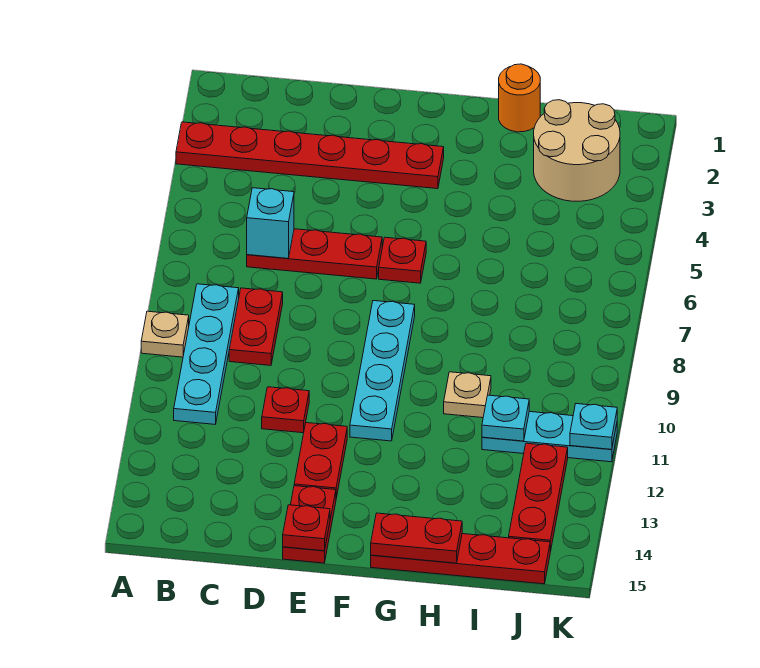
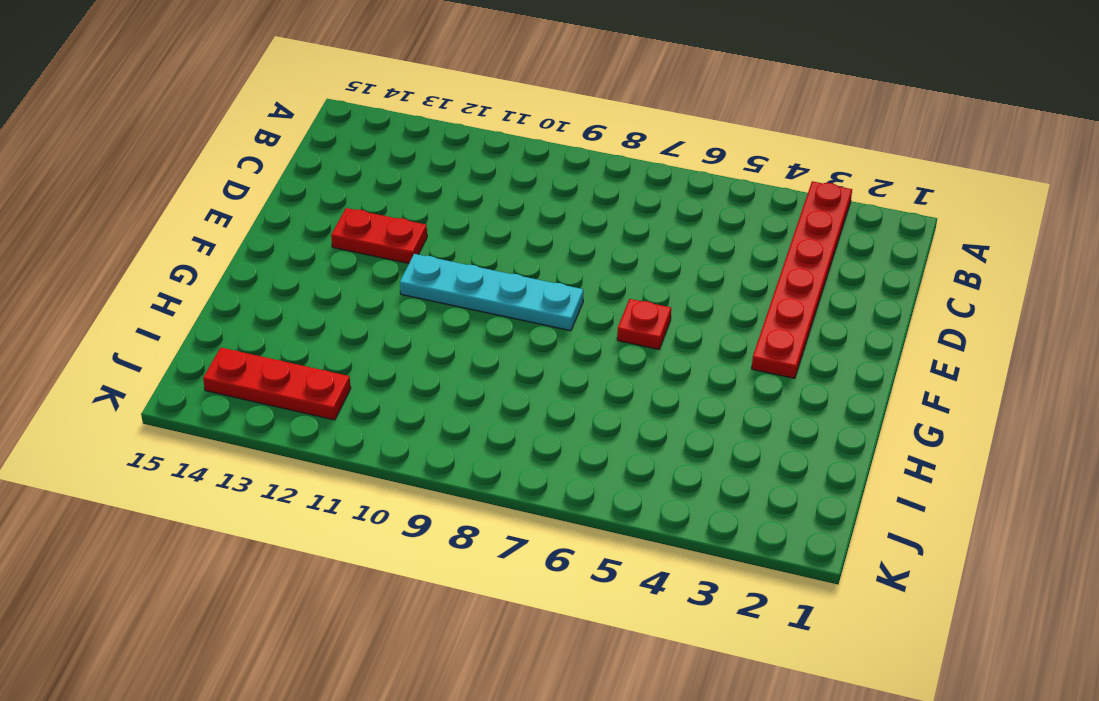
none -> tan plate A9 level 1
none -> cyan plate B8:B11 level 1
none -> red plate C6:E6 level 1

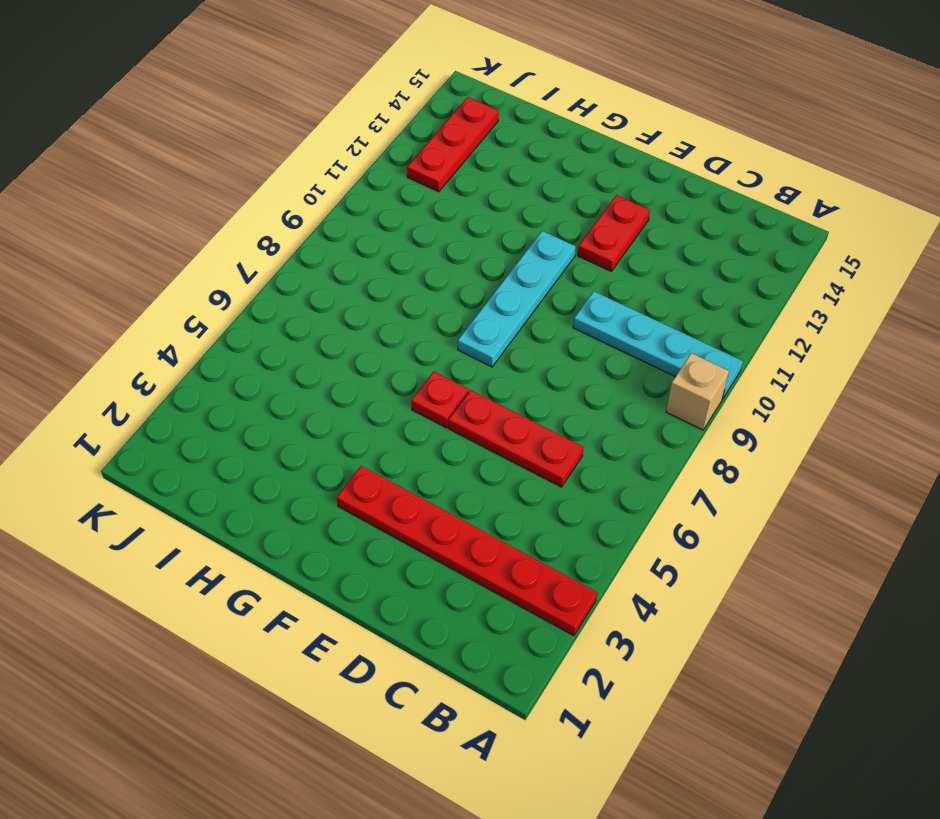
tan brick A9 level 1 -> tan plate A9 level 1
cyan plate A10:D10 level 1 -> cyan plate B8:B11 level 1
none -> red plate C8:C9 level 1
none -> red plate D11 level 1
none -> red plate E14:E15 level 1

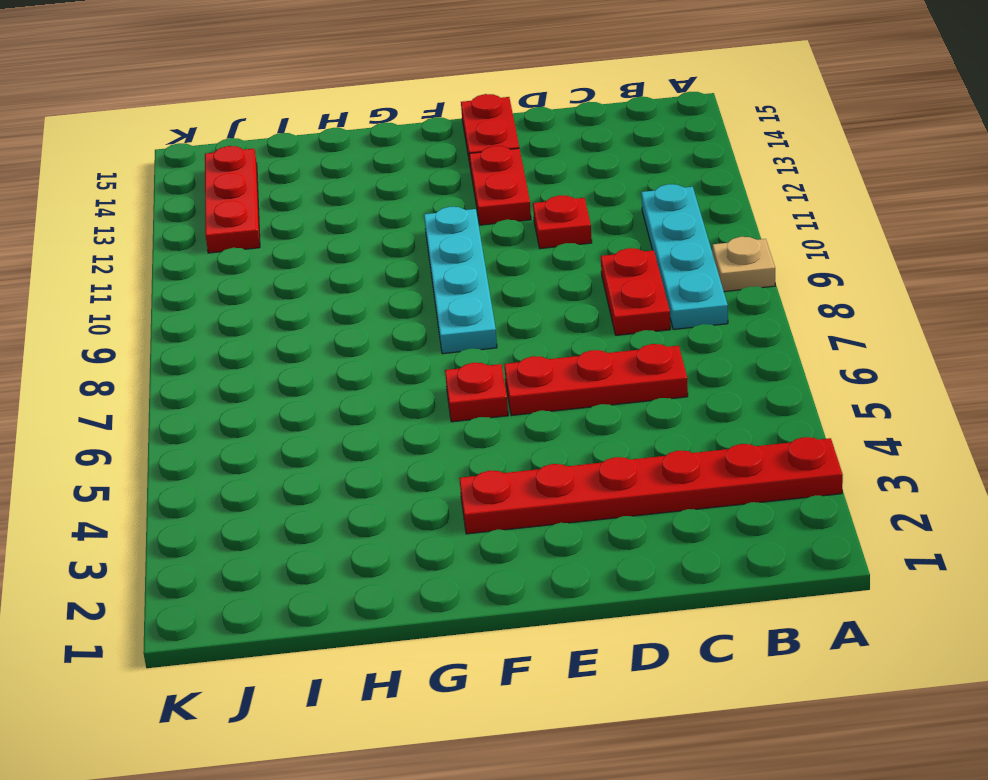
none -> red plate G15:J15 level 1
none -> orange round brick H1 level 1
none -> tan plate H10 level 1

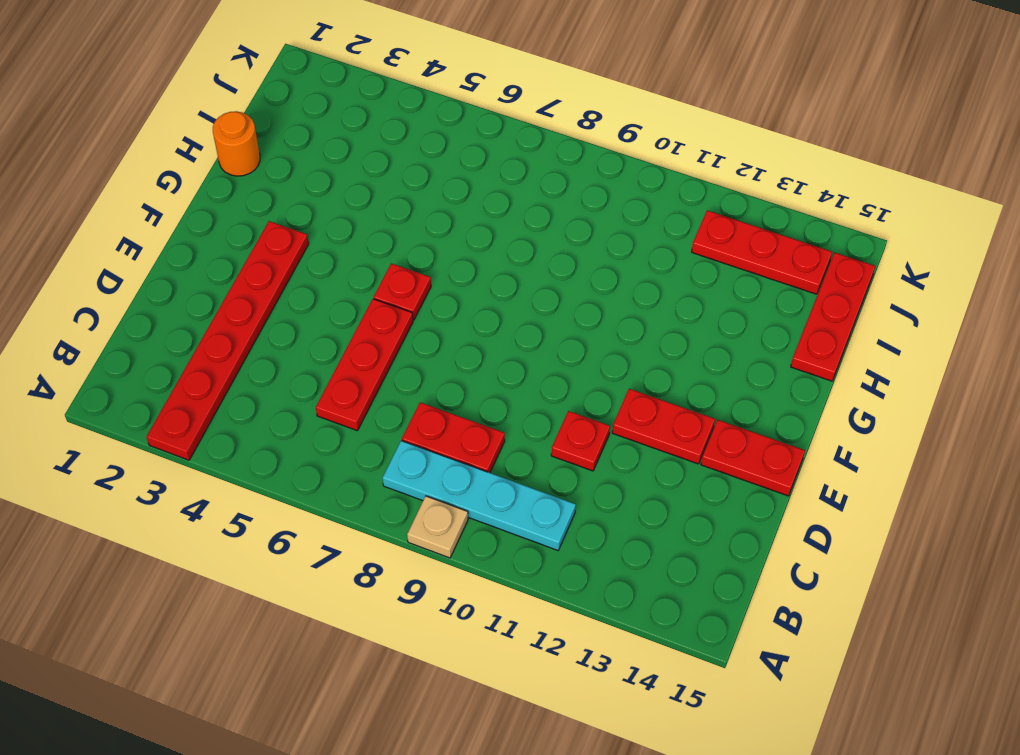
red plate H15:J15 level 1 -> red plate G15:J15 level 1
none -> cyan plate F8:F11 level 1
none -> tan plate H10 level 1
none -> tan round brick I2:J3 level 1

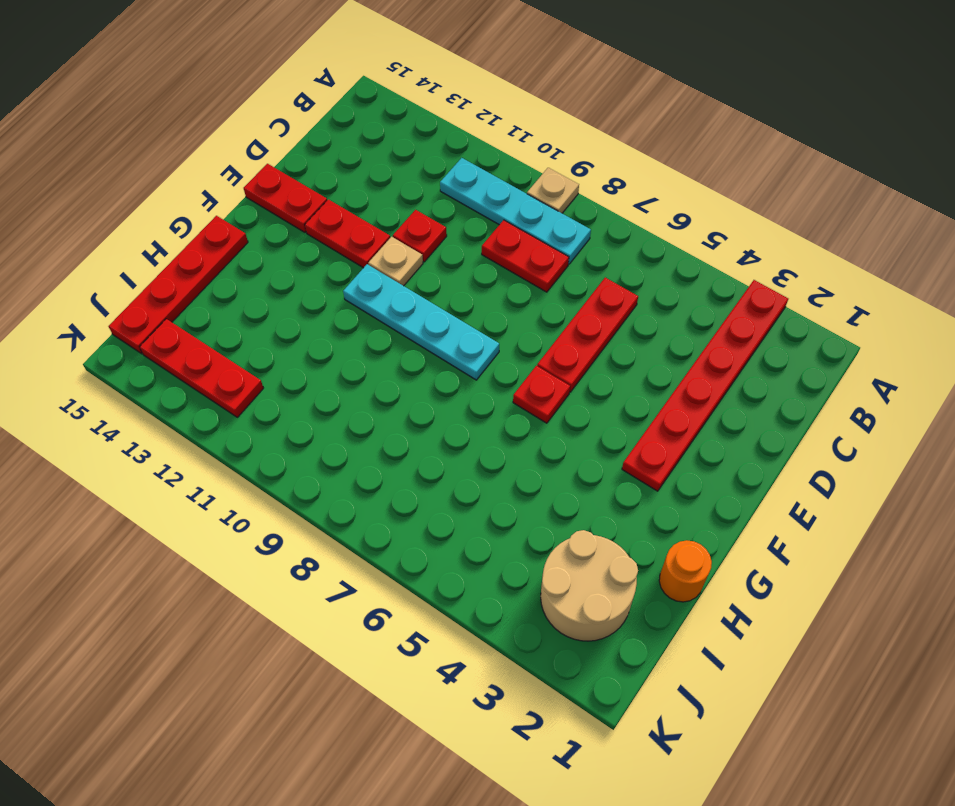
tan plate E11 level 1 -> tan plate H10 level 1
none -> cyan plate I11:K11 level 1
none -> cyan brick C6 level 2
none -> red plate E15 level 2

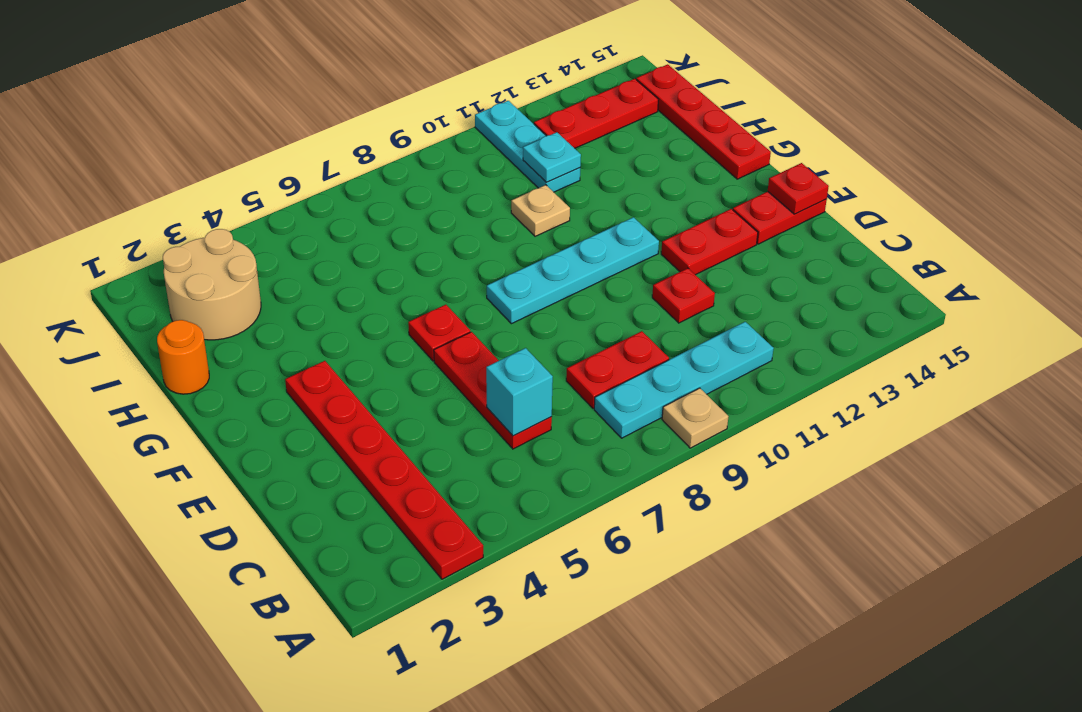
none -> red plate G15:H15 level 2
none -> cyan plate K11 level 2

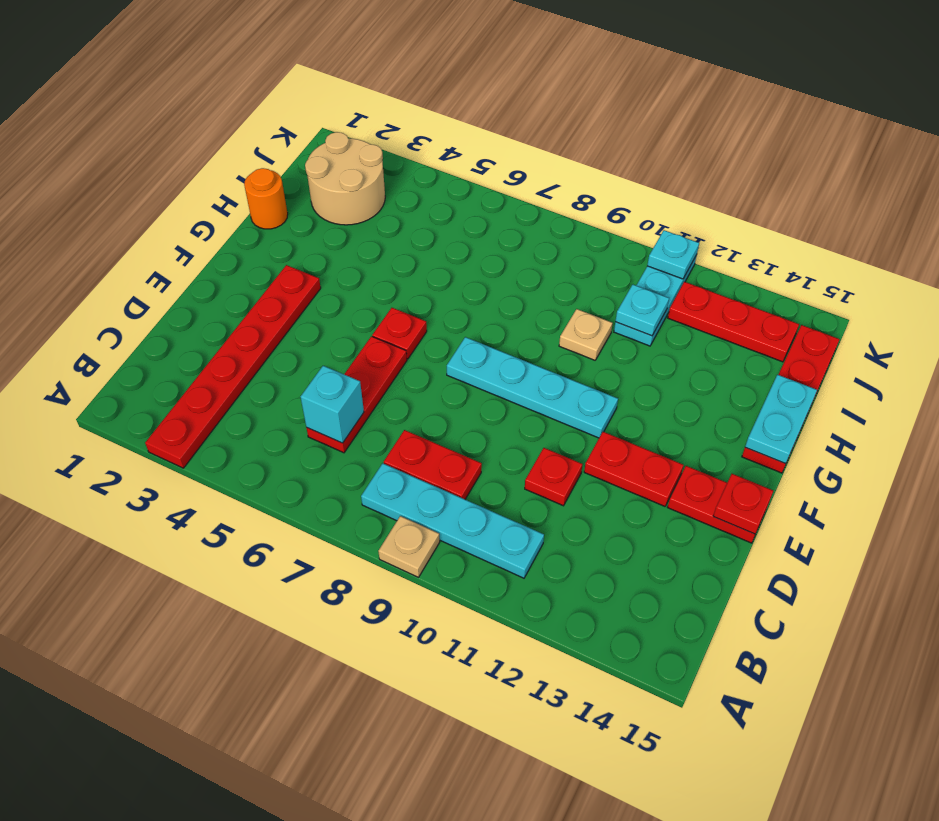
cyan plate G15:H15 level 2 -> red plate G15:H15 level 2

